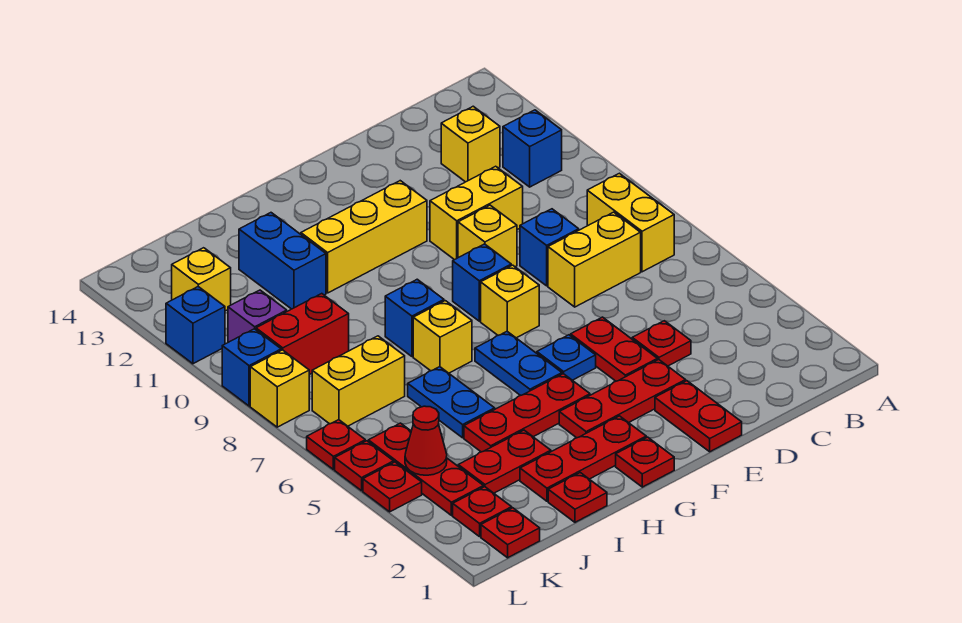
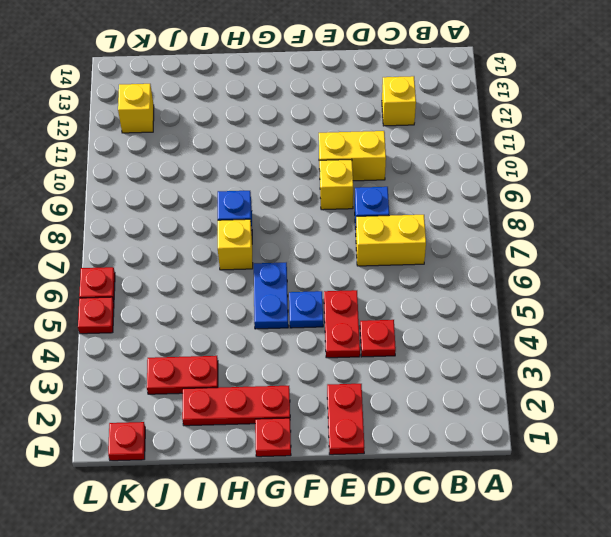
none -> yellow brick B7:B8 level 1
none -> blue brick B11 level 1
none -> red plate E3:G3 level 1
none -> yellow brick F7 level 1

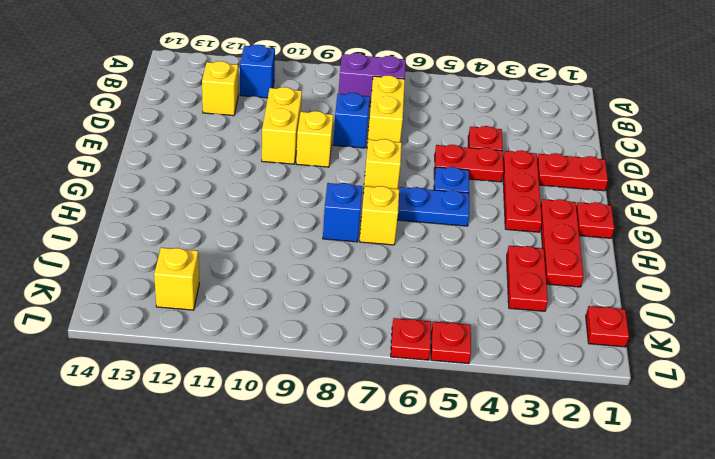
purple brick B7:B8 level 1 -> yellow brick B7:B8 level 1
none -> blue brick F8 level 1
none -> yellow brick F11:H11 level 1
none -> red plate G4:I4 level 1
none -> red plate I1 level 1

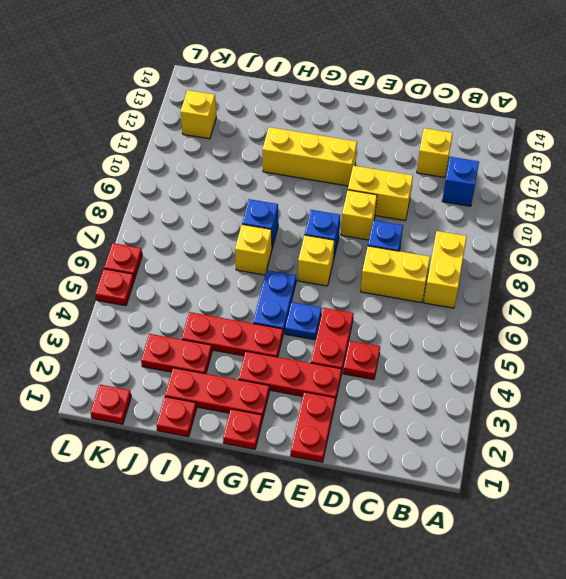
none -> blue plate I5:I6 level 1
none -> blue brick I11:I12 level 1
none -> yellow brick J7:K7 level 1
none -> red brick J9:K9 level 1

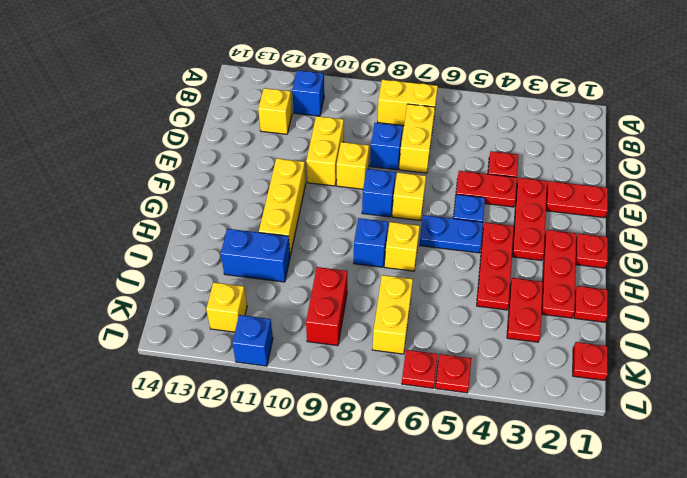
none -> blue plate I5:I6 level 1
none -> red plate K2 level 1
none -> red plate K3:K5 level 1
none -> purple brick K10 level 1

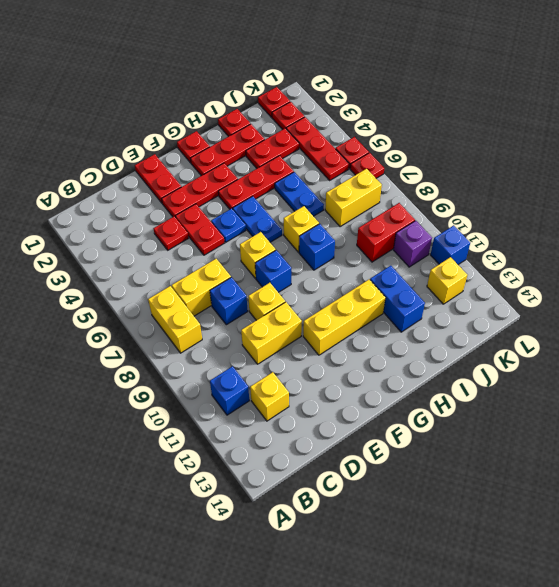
none -> red plate L4 level 1
none -> yellow brick L8 level 1
none -> blue brick L9 level 1
none -> red cone K4 level 2

